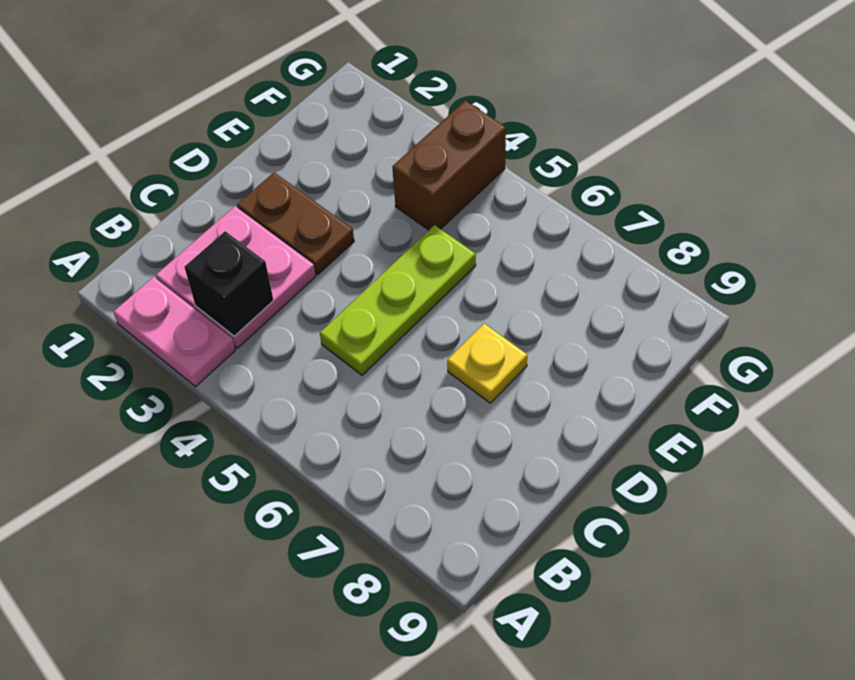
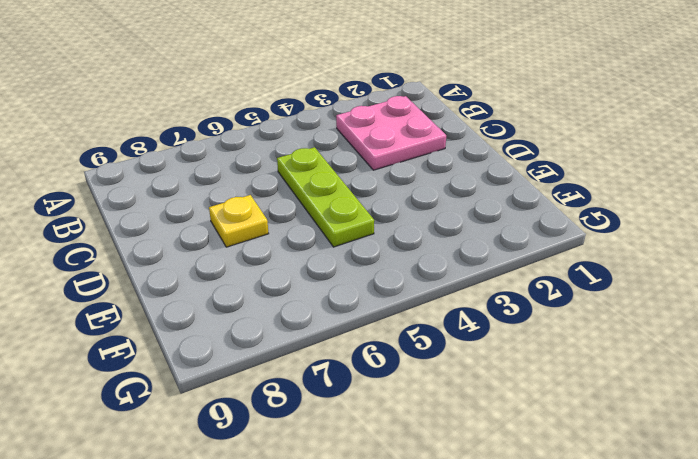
none -> pink plate A2:A3 level 1
none -> brown plate D2:D3 level 1

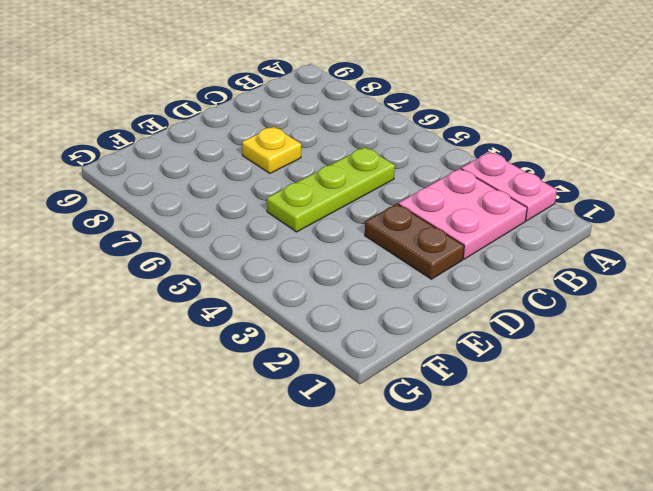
none -> brown brick F4:G4 level 1
none -> black brick B3 level 2

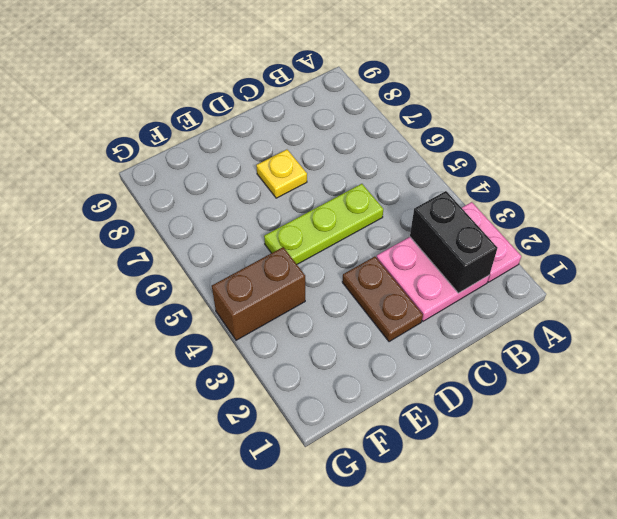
black brick B2:B3 level 2 -> black brick B3 level 2

